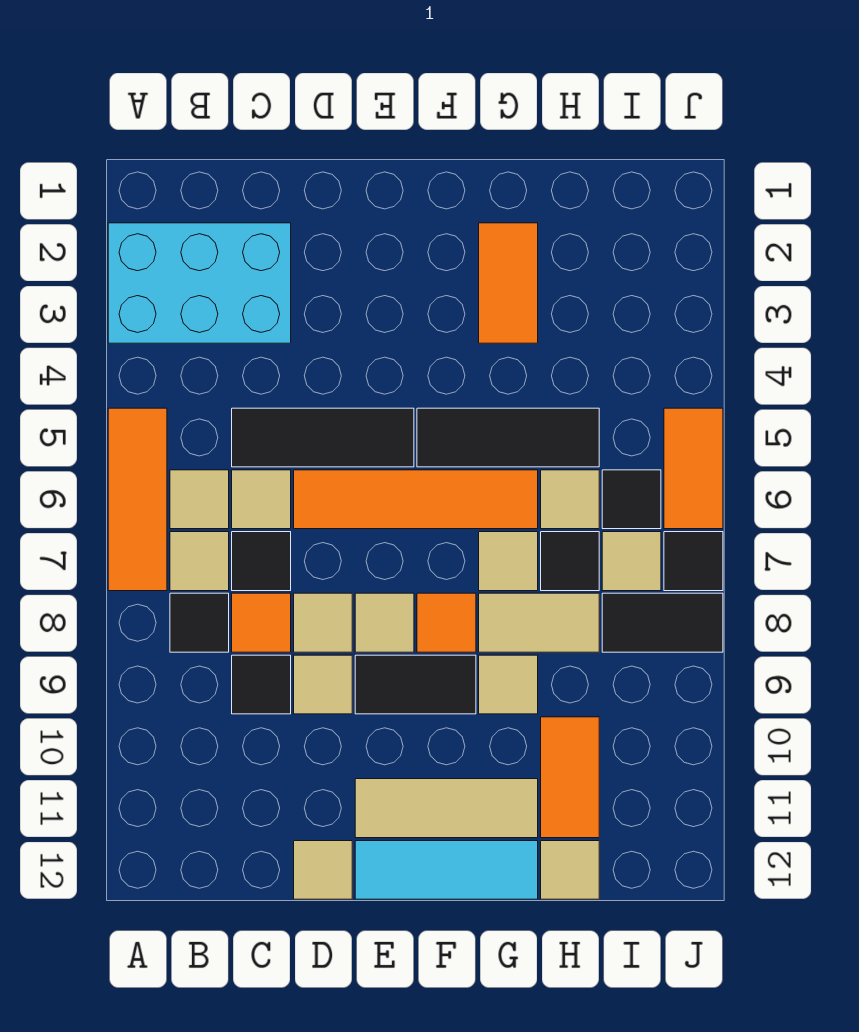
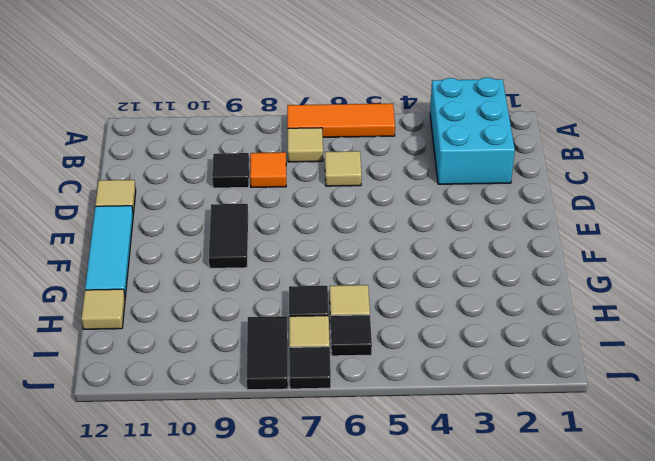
none -> tan tile B6 level 1
none -> black tile B8 level 1
none -> black tile C5:E5 level 1
none -> black tile C7 level 1

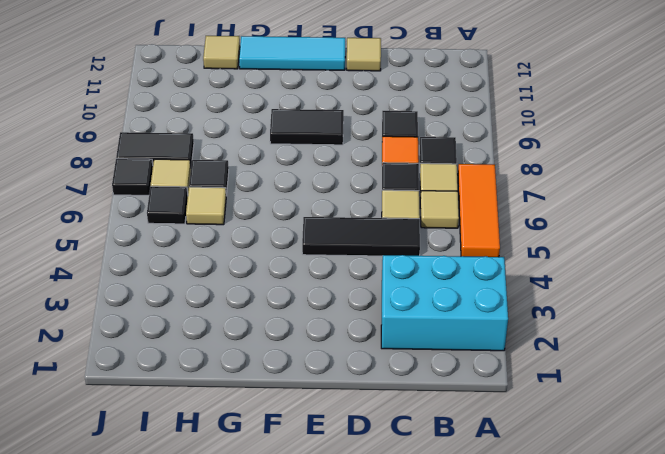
none -> orange tile D6:G6 level 1
none -> tan tile D8 level 1
none -> tan tile D9 level 1
none -> tan tile E8 level 1

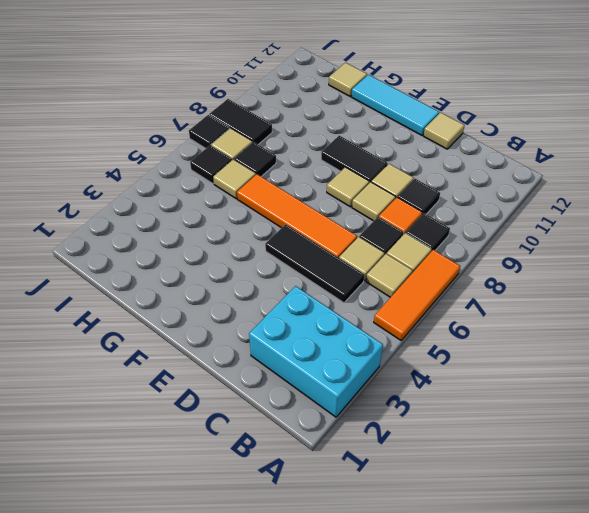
none -> tan tile E11:G11 level 1
none -> black tile F5:H5 level 1
none -> orange tile F8 level 1
none -> orange tile G2:G3 level 1

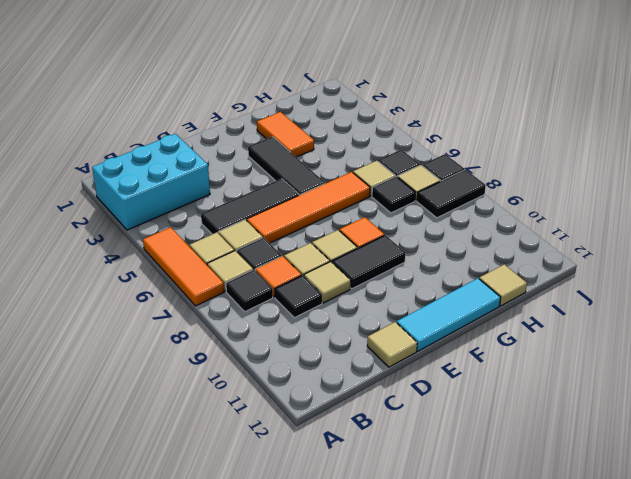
black tile F3:F5 level 1 -> black tile F5:H5 level 1
none -> tan tile E11:G11 level 1
none -> tan tile G7 level 1
none -> tan tile G8:H8 level 1
none -> tan tile G9 level 1

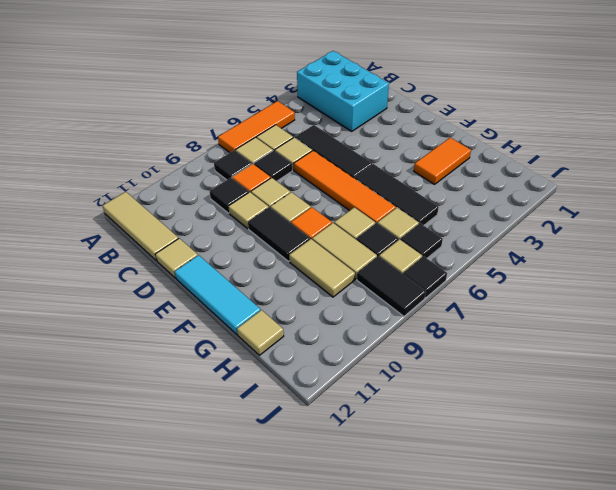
tan tile A12:C12 level 1 -> tan tile E11:G11 level 1
tan tile G9:H9 level 1 -> tan tile G9 level 1
none -> orange tile H10:H11 level 1
none -> orange tile J5:J6 level 1

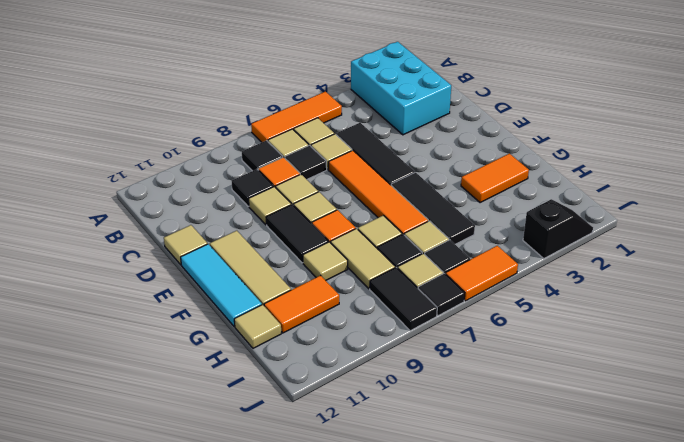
black slope J2:J3 level 1 top 3 -> none

